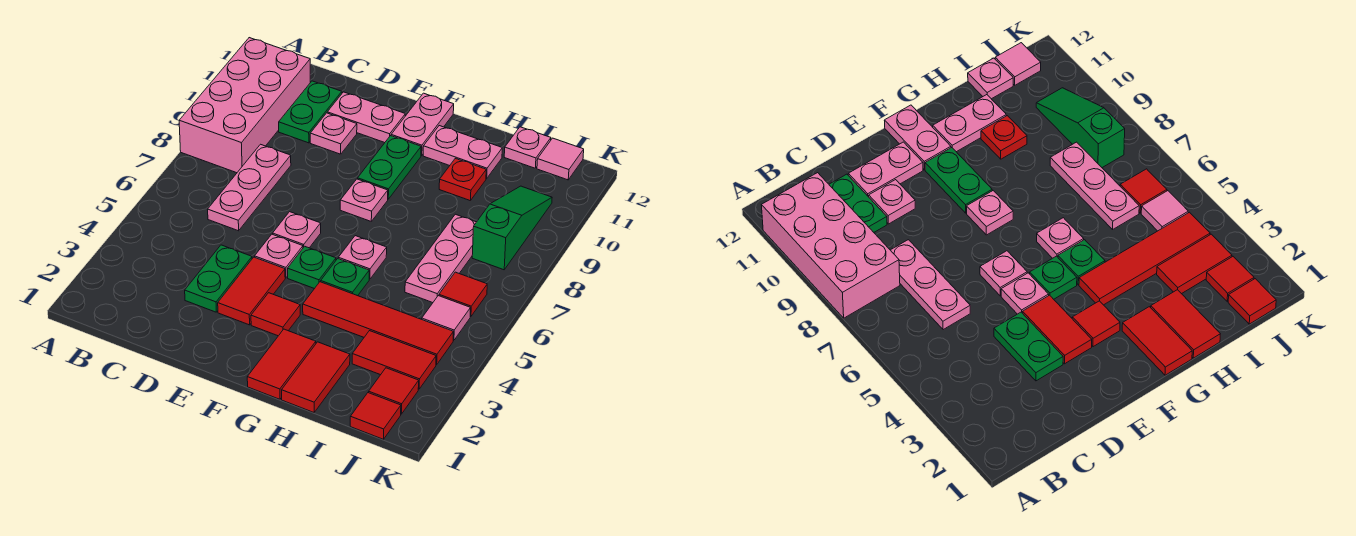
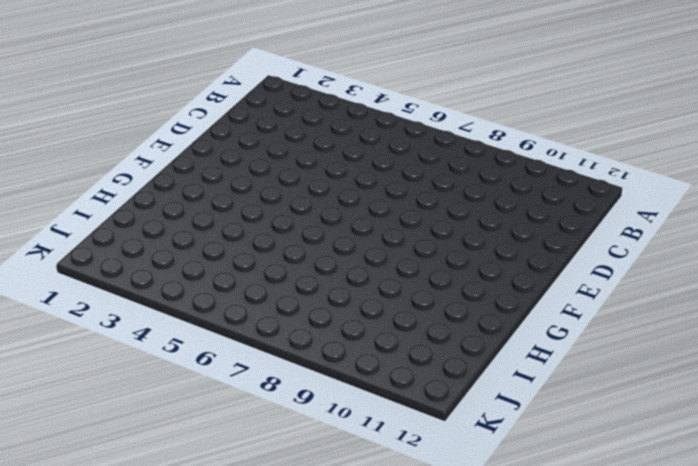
none -> pink brick A8:B11 level 1
none -> pink plate C6:C8 level 1
none -> green plate C10:C11 level 1
none -> green plate D3:D4 level 1

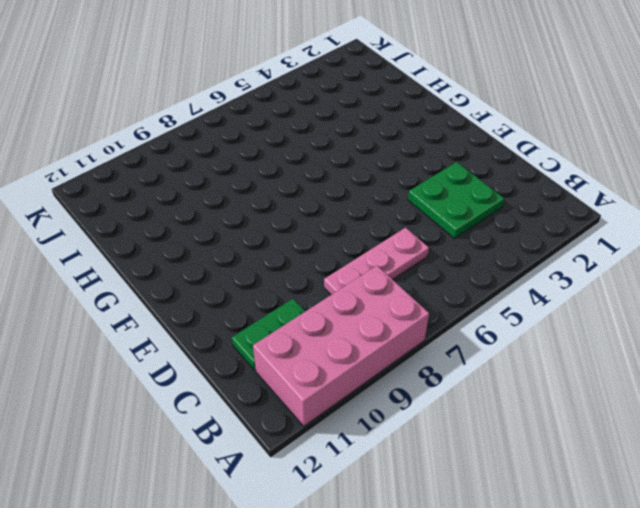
green plate C3:D4 level 1 -> green plate D3:D4 level 1
none -> pink plate D10 level 1
none -> pink plate D11:E11 level 1
none -> red tile E3:E4 level 1
none -> pink plate E5 level 1

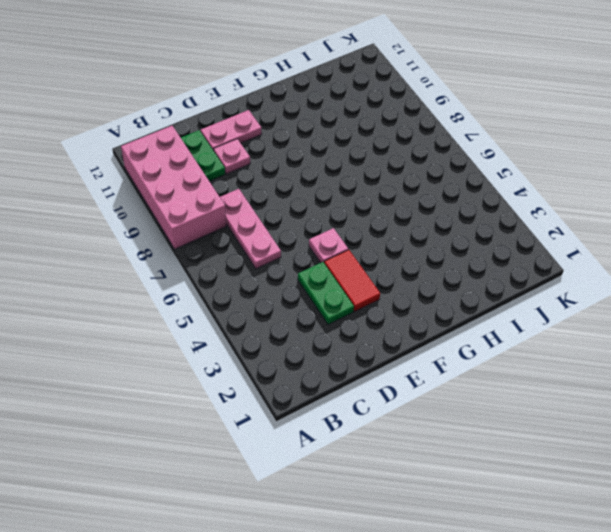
none -> pink plate E6 level 1
none -> red tile F3 level 1
none -> green plate F5 level 1
none -> pink plate F8 level 1

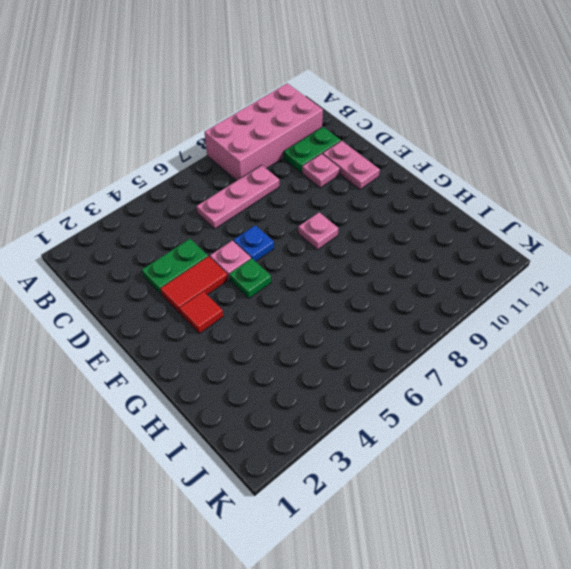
blue plate E6 level 1 -> pink plate E6 level 1
none -> green plate F9:F10 level 1
none -> pink plate F11:F12 level 1
none -> red tile G1:G2 level 1
none -> red tile G4:J4 level 1

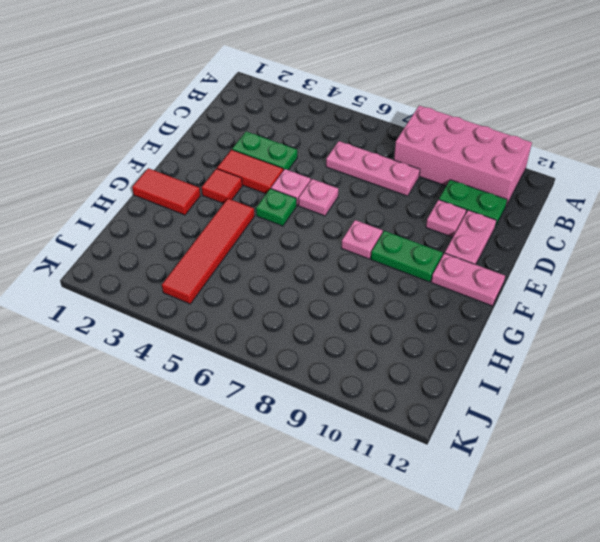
none -> green plate G5 level 1
none -> pink plate G6 level 1
none -> pink plate G11:H11 level 1
none -> red tile H1:H2 level 1

